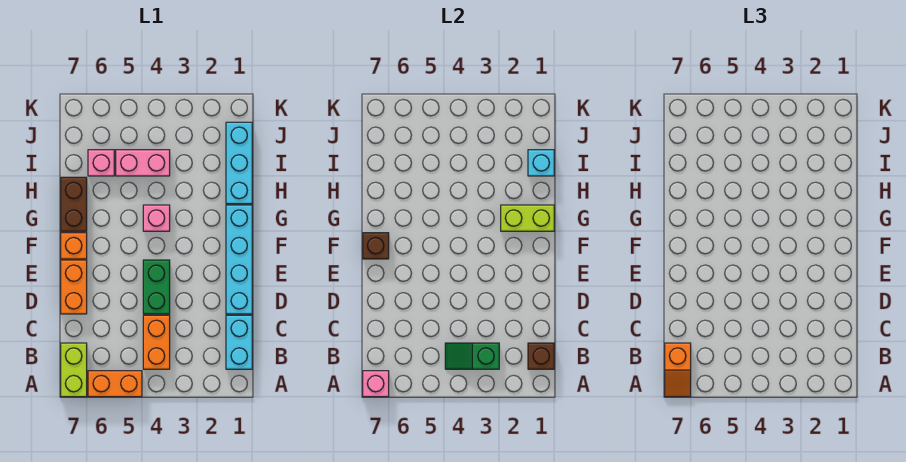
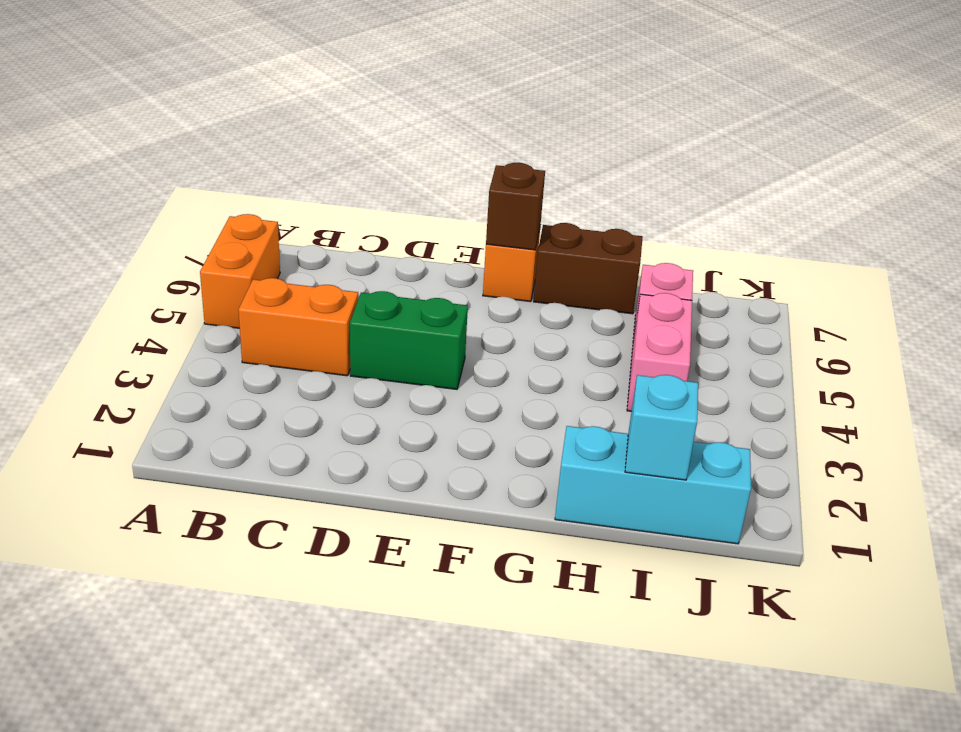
none -> lime brick A7:B7 level 1
none -> cyan brick B1:C1 level 1
none -> cyan brick D1:G1 level 1

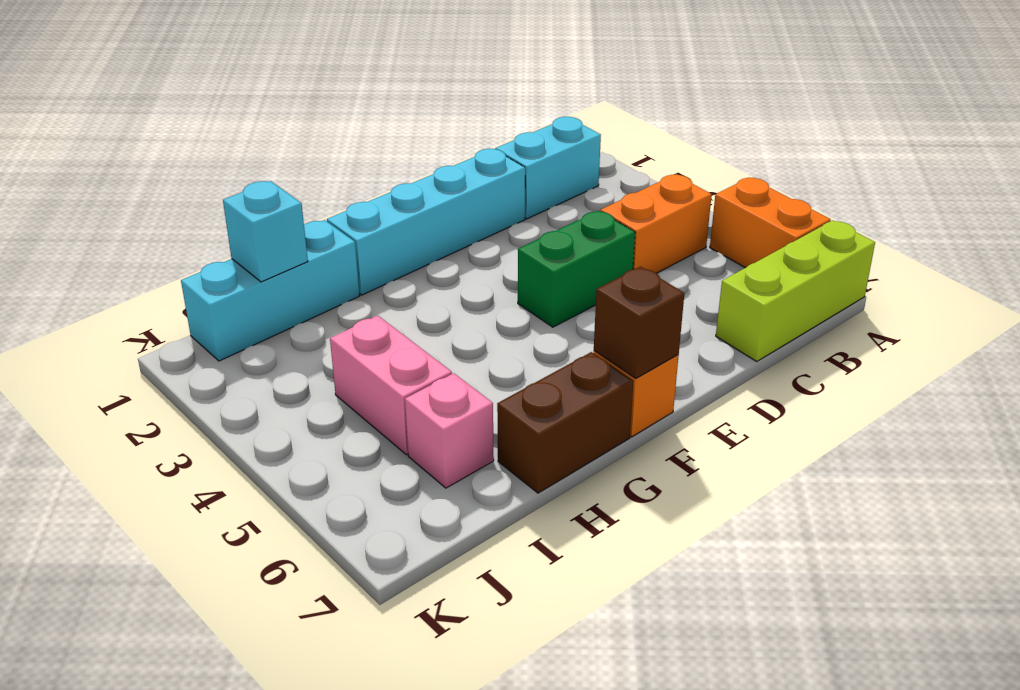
lime brick A7:C7 level 1 -> lime brick A7:B7 level 1
none -> orange brick D7:E7 level 1
none -> pink brick G4 level 1
none -> pink brick A7 level 2

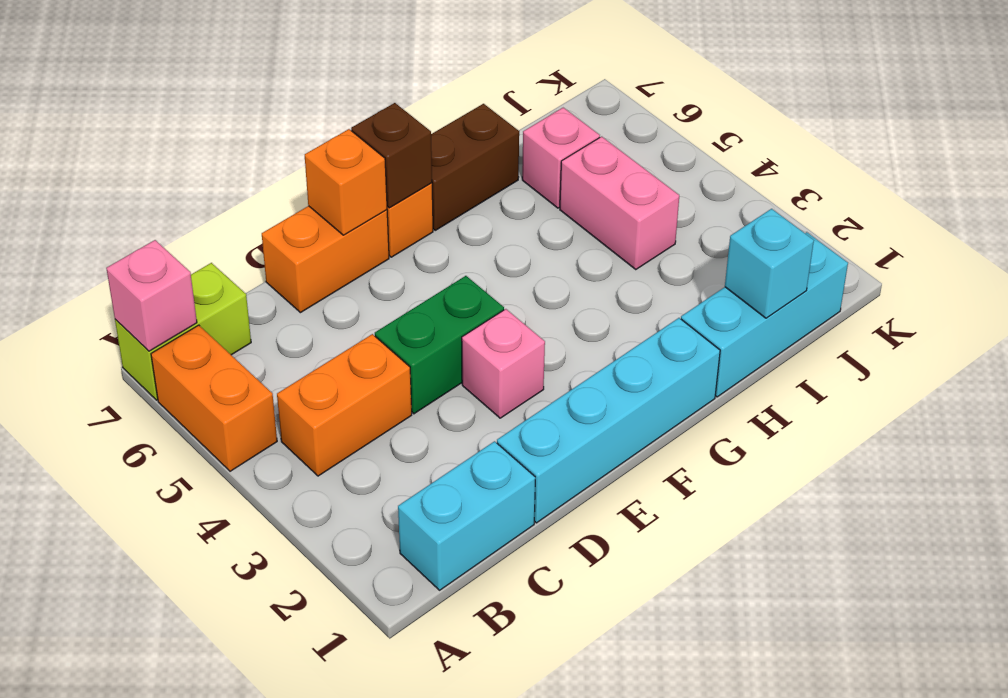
pink brick E3 level 1 -> pink brick G4 level 1
orange brick E7 level 2 -> none
none -> brown brick B1 level 2
none -> green slope B3:B4 level 2 top 3
none -> lime brick G1:G2 level 2

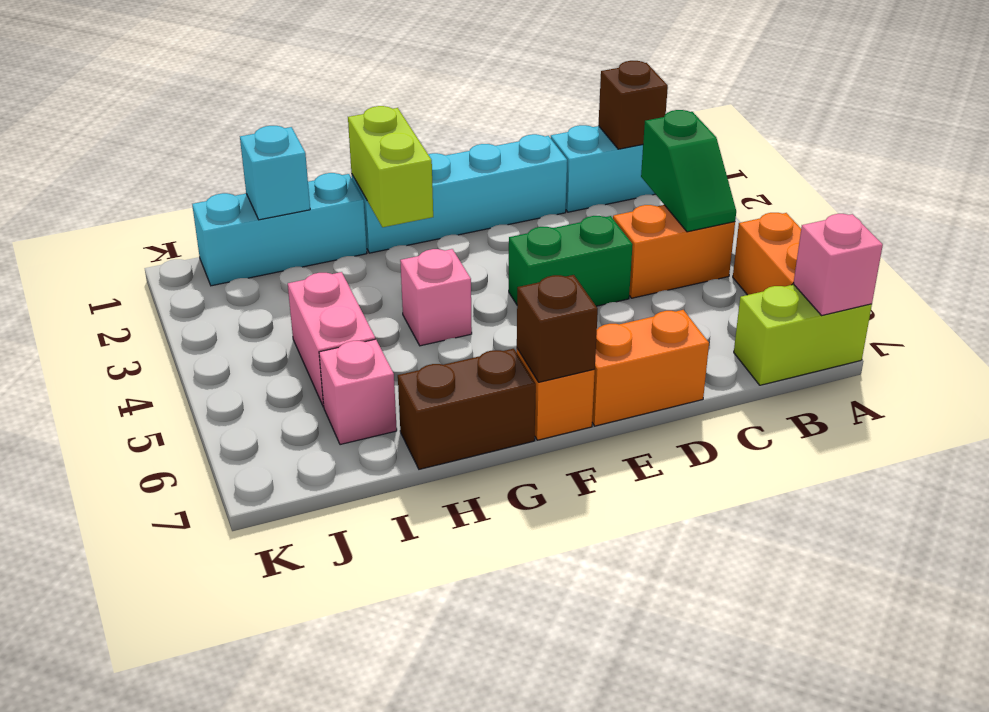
none -> orange slope A7:B7 level 3 top B

